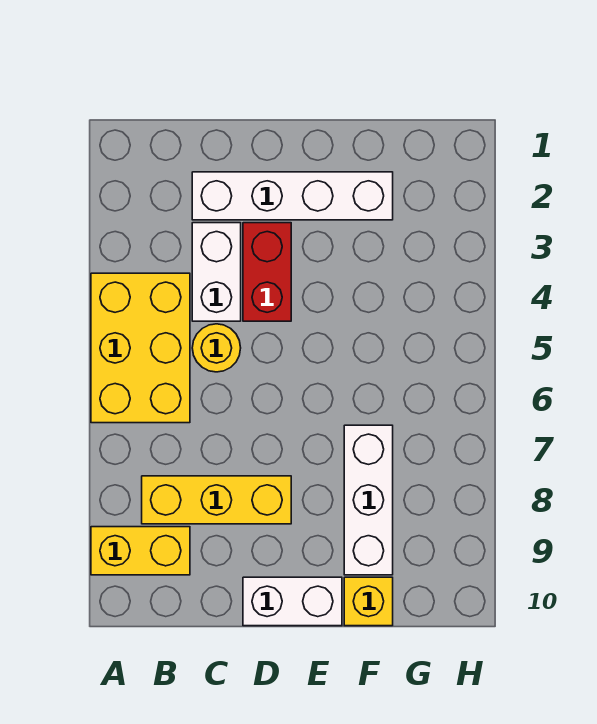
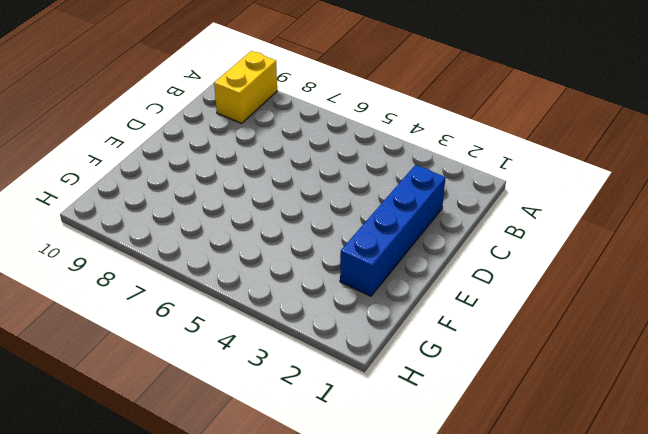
blue brick C2:F2 level 1 -> white brick C2:F2 level 1
none -> yellow brick A4:B6 level 1
none -> yellow brick B8:D8 level 1

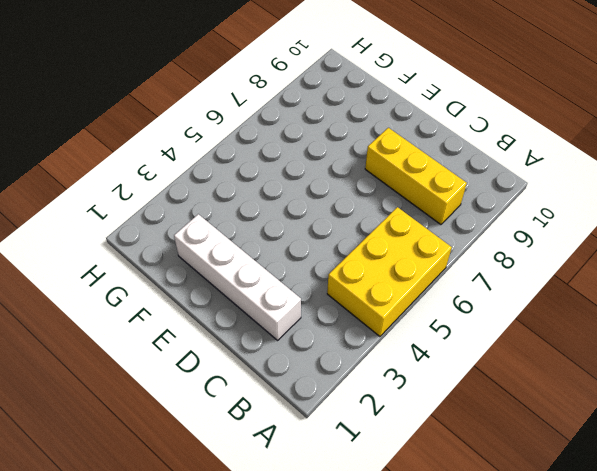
none -> yellow brick A9:B9 level 1
none -> white brick C3:C4 level 1

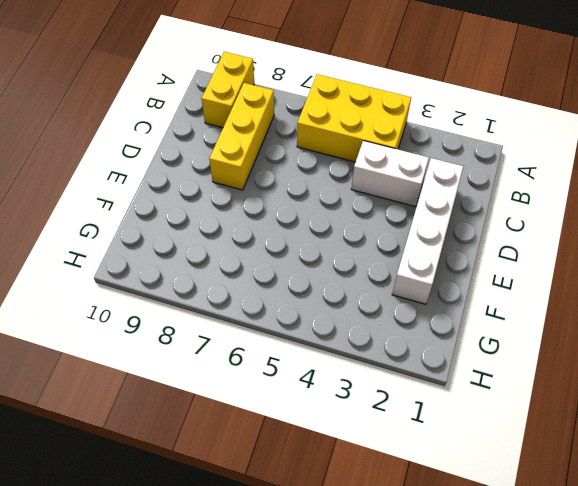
none -> yellow round brick C5 level 1
none -> red brick D3:D4 level 1

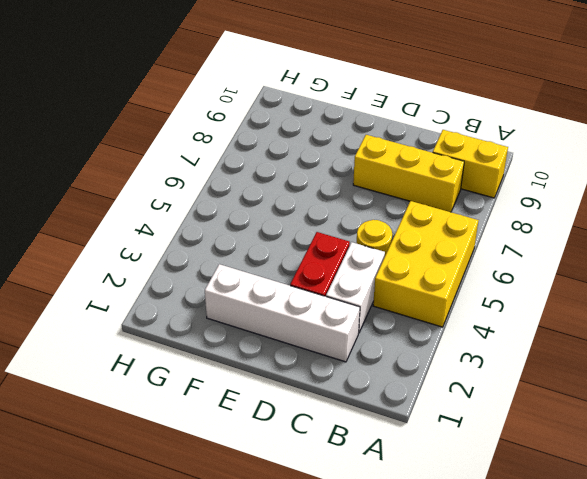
none -> white brick D10:E10 level 1
none -> white brick F7:F9 level 1

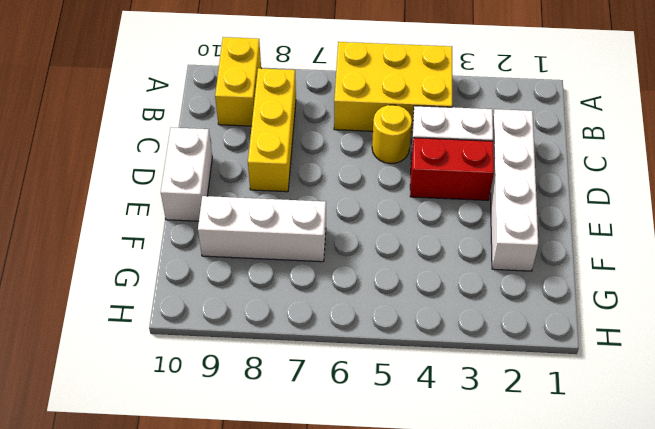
none -> yellow brick F10 level 1

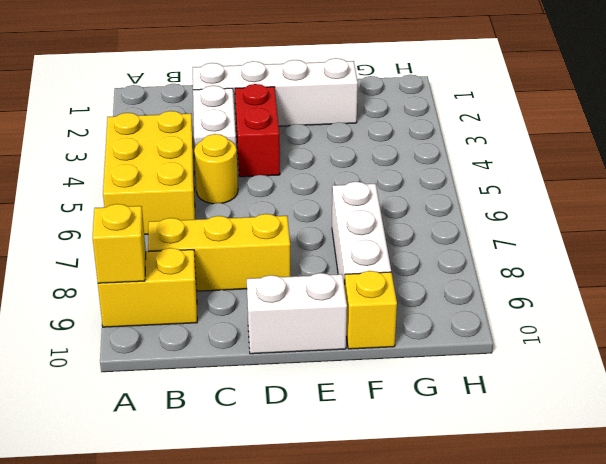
yellow brick A9 level 2 -> none

